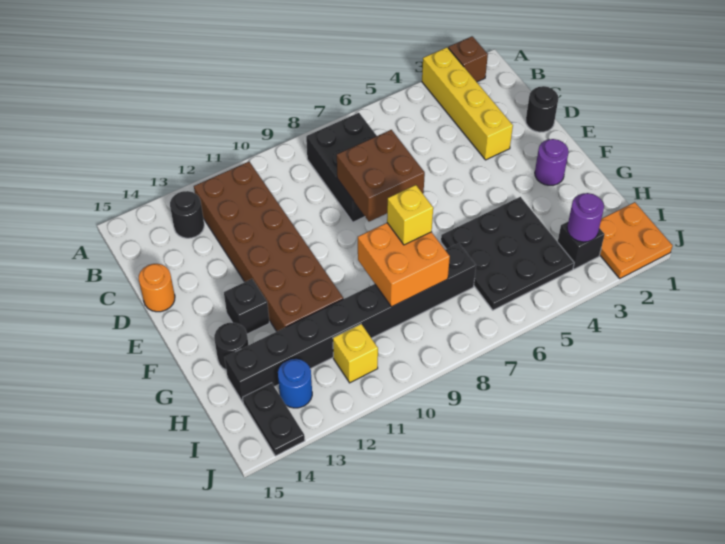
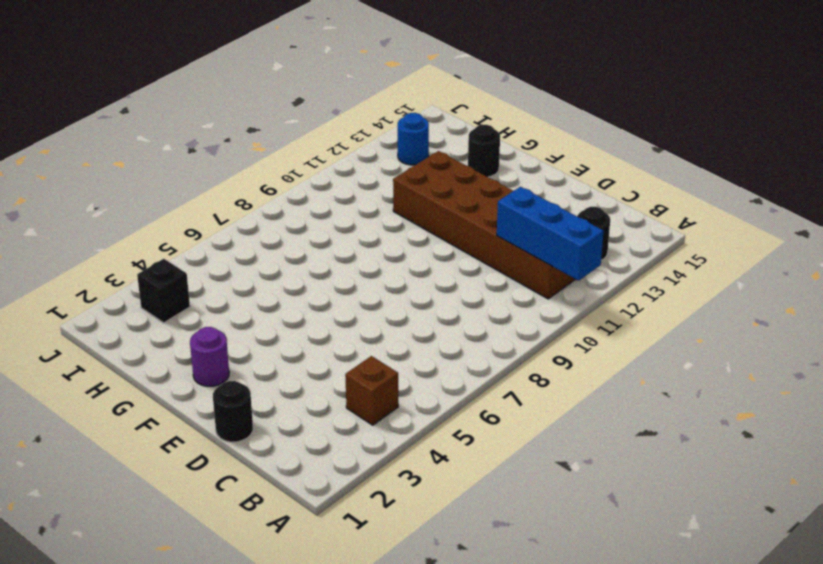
blue brick A11:C11 level 2 -> none
brown brick B4 level 1 -> brown brick A2 level 1
none -> yellow brick A3:D3 level 1
none -> black brick B7:D8 level 1
none -> orange round brick D15 level 1

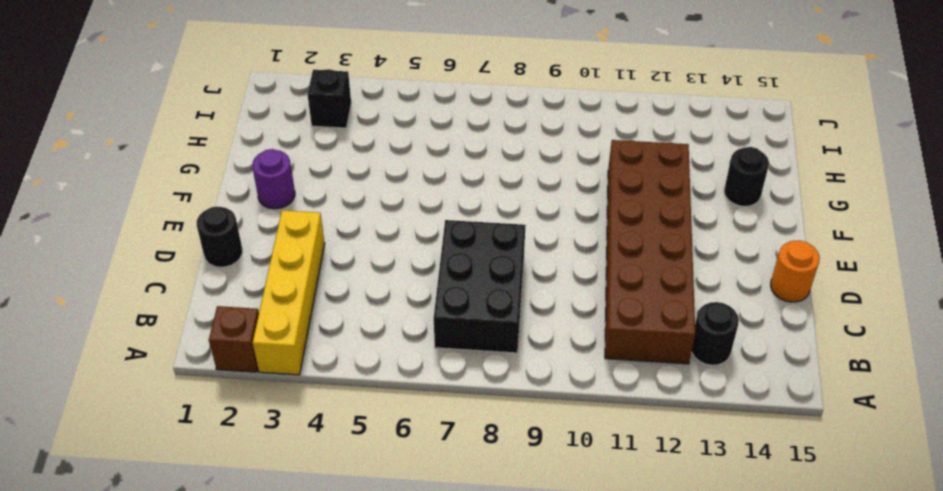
none -> black brick F13 level 1
none -> black plate G4:I6 level 1
none -> black brick H7:H14 level 1

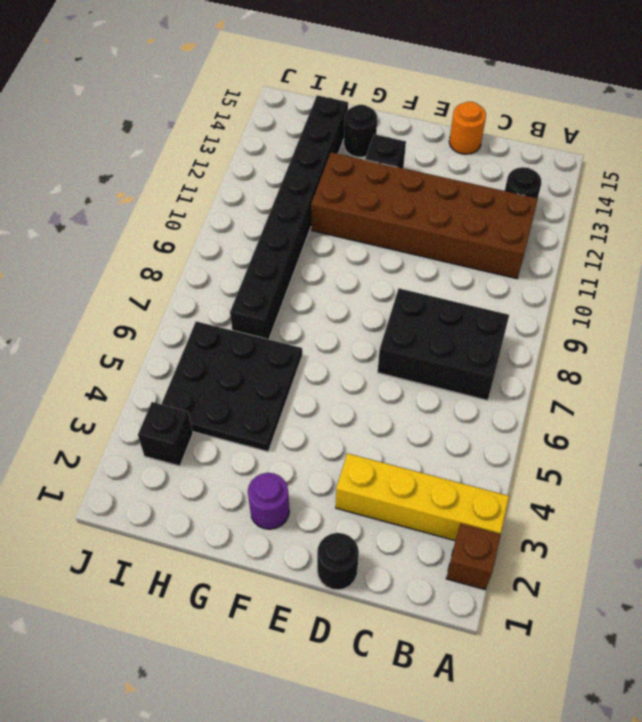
none -> orange plate I1:J2 level 1
none -> yellow brick I11 level 1
none -> blue round brick I13 level 1

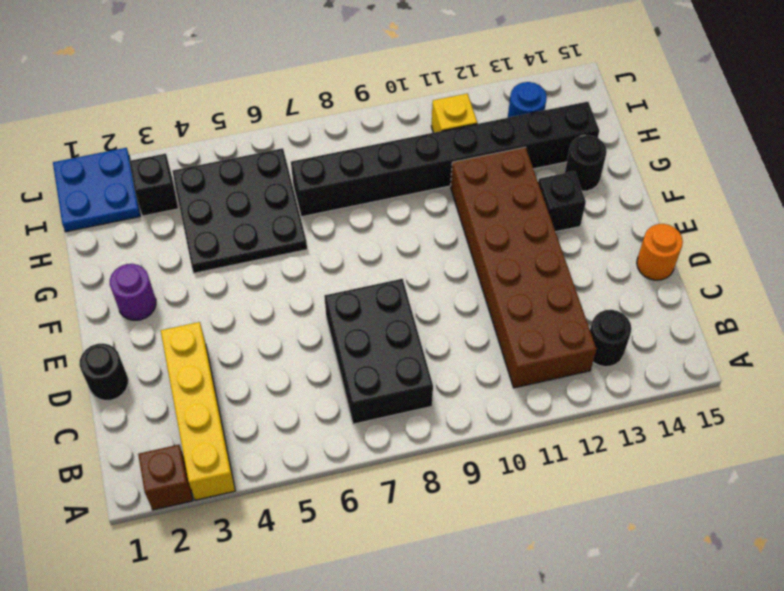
blue plate I1:J2 level 1 -> orange plate I1:J2 level 1
none -> black plate I14:J14 level 1
none -> brown brick D7:E8 level 2
none -> orange brick G8:H9 level 2

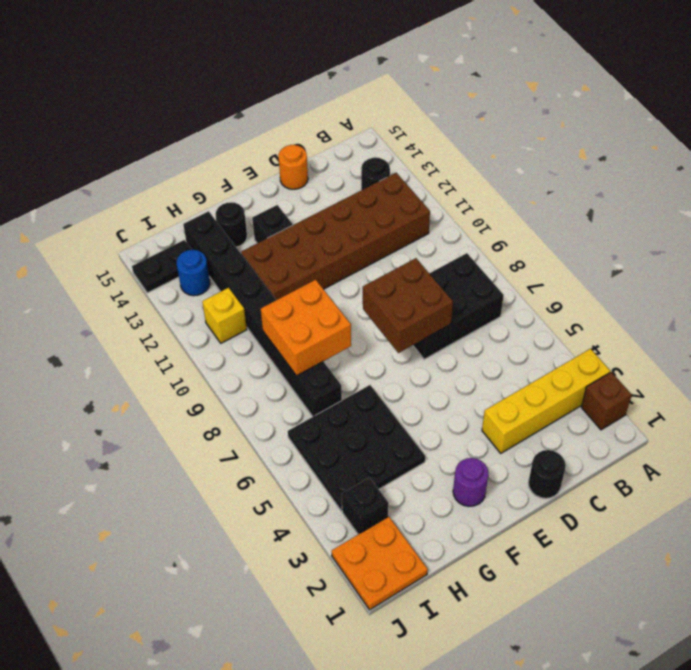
none -> purple round brick I3 level 2
none -> yellow brick G8 level 3

